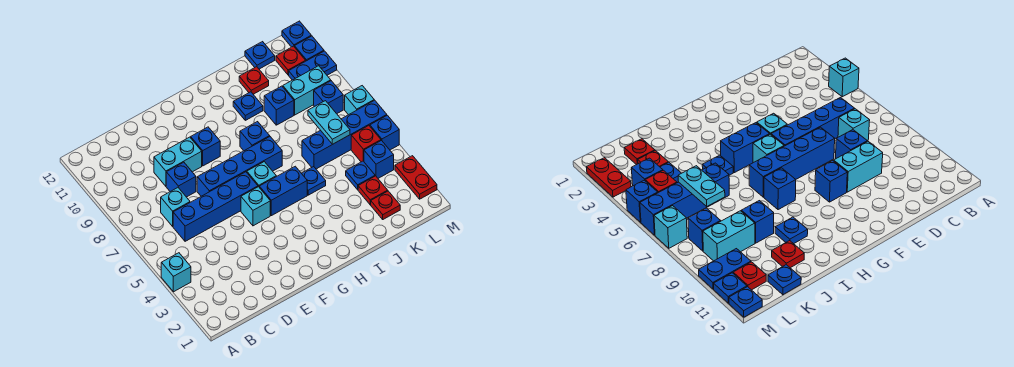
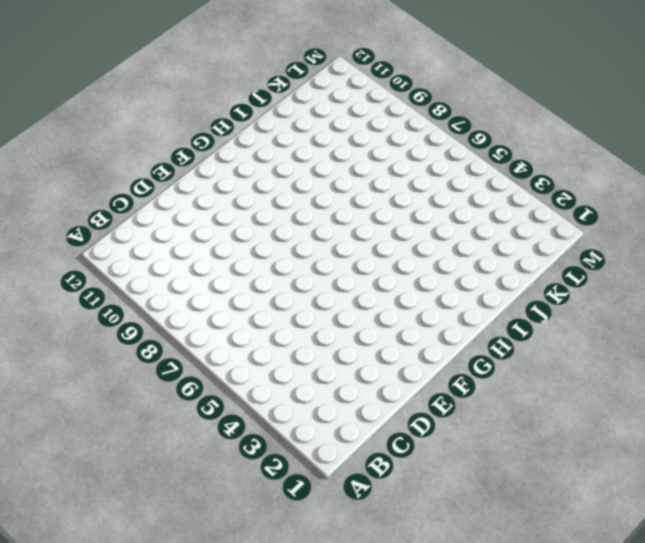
none -> cyan brick A4 level 1
none -> blue brick C6:F6 level 1
none -> cyan brick C7 level 1
none -> blue brick D8 level 1

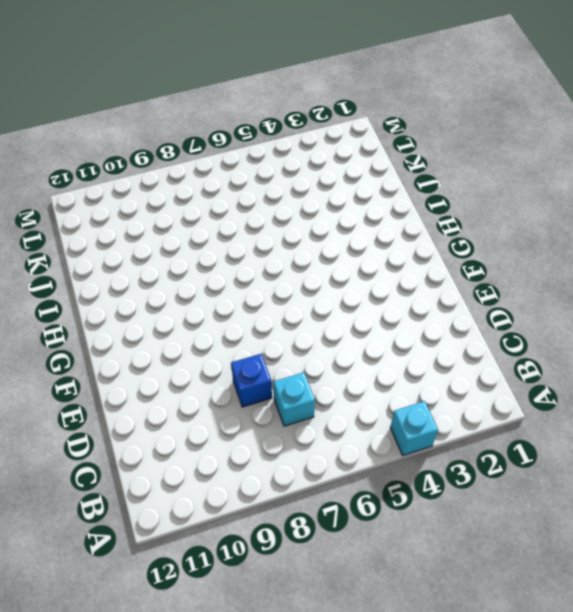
none -> blue brick C6:F6 level 1
none -> cyan brick D9:E9 level 1
none -> blue brick E7:H7 level 1
none -> cyan brick F5 level 1

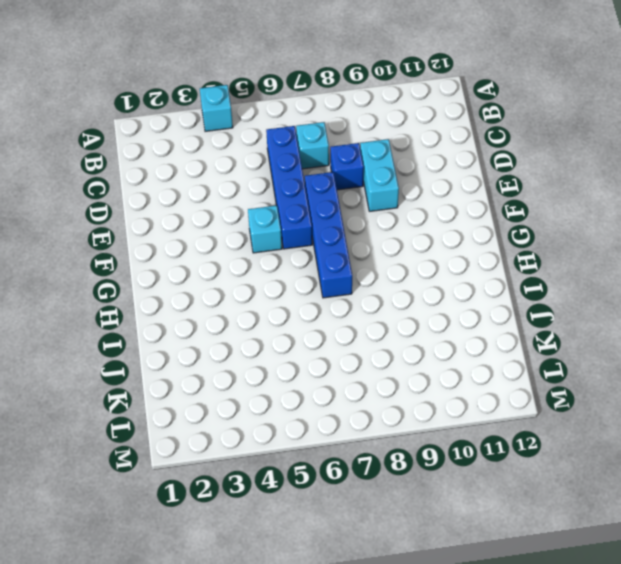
none -> blue brick F9 level 1
none -> blue brick G5:H5 level 1
none -> cyan brick G6 level 1
none -> blue brick H8 level 1

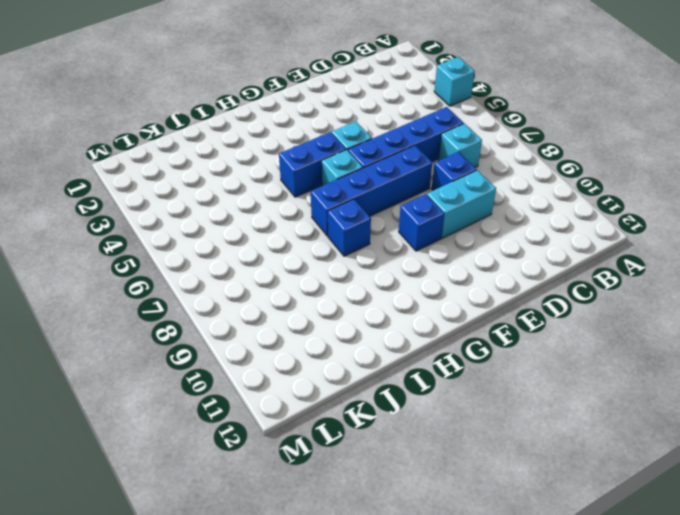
none -> blue plate I5 level 1
none -> blue plate I10 level 1
none -> blue brick J6:M6 level 1
none -> blue brick J9 level 1

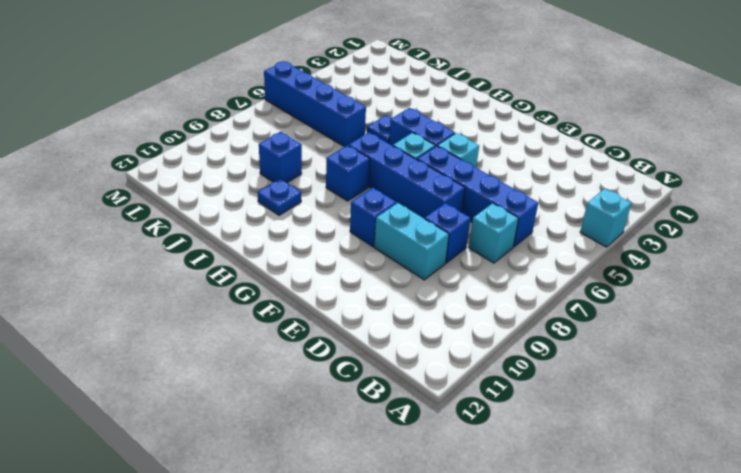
none -> red plate J11 level 1
none -> red plate K2 level 1
none -> red plate K3 level 1
none -> blue plate K4 level 1

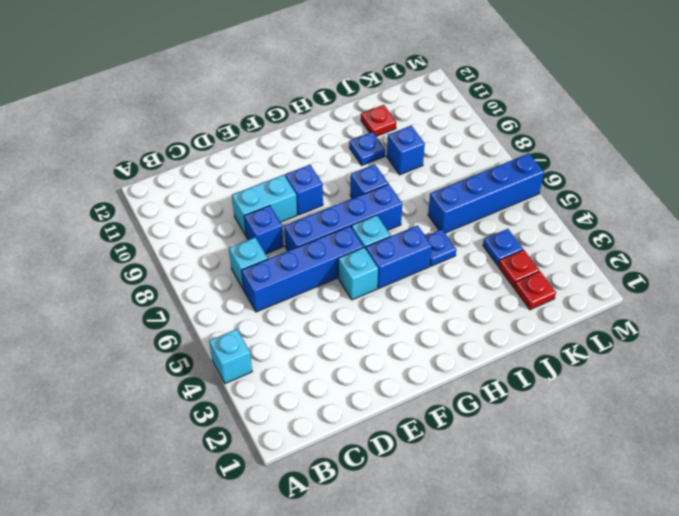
none -> cyan brick K9:L9 level 1
none -> blue plate K12 level 1
none -> blue brick L4 level 1
none -> red brick L5 level 1

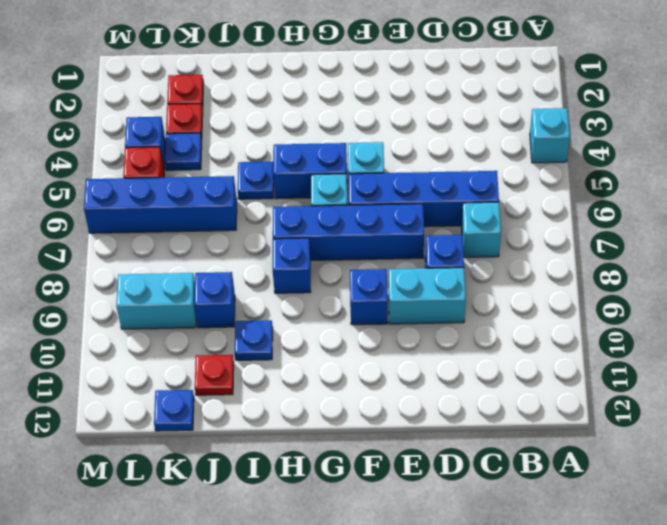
none -> blue brick L8 level 1
none -> blue plate L10:M10 level 1
none -> red plate L11 level 1
none -> red plate M2:M3 level 1

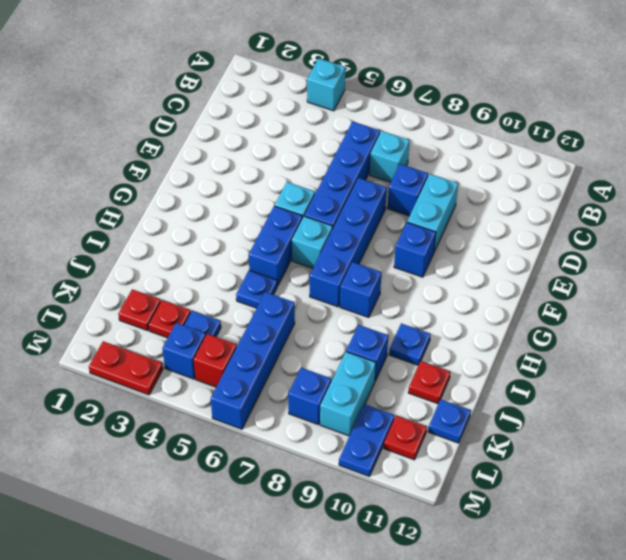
none -> blue brick M5 level 1
none -> cyan brick M7 level 1
none -> blue plate M11 level 1
none -> blue plate M12 level 1

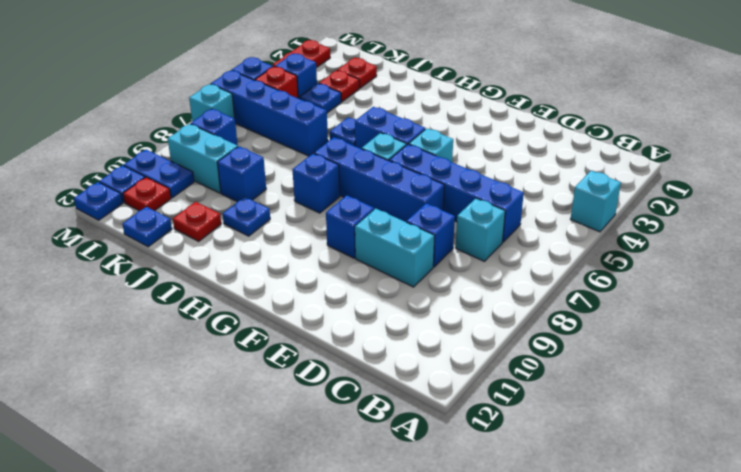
none -> cyan plate K6:K7 level 2

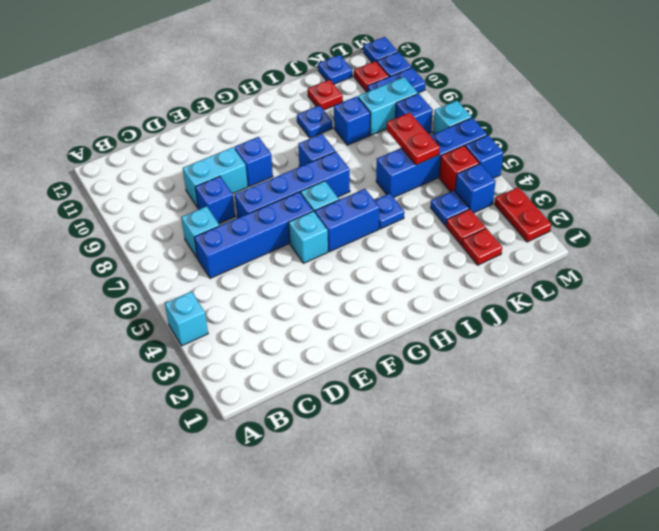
red plate K6:K7 level 2 -> cyan plate K6:K7 level 2

